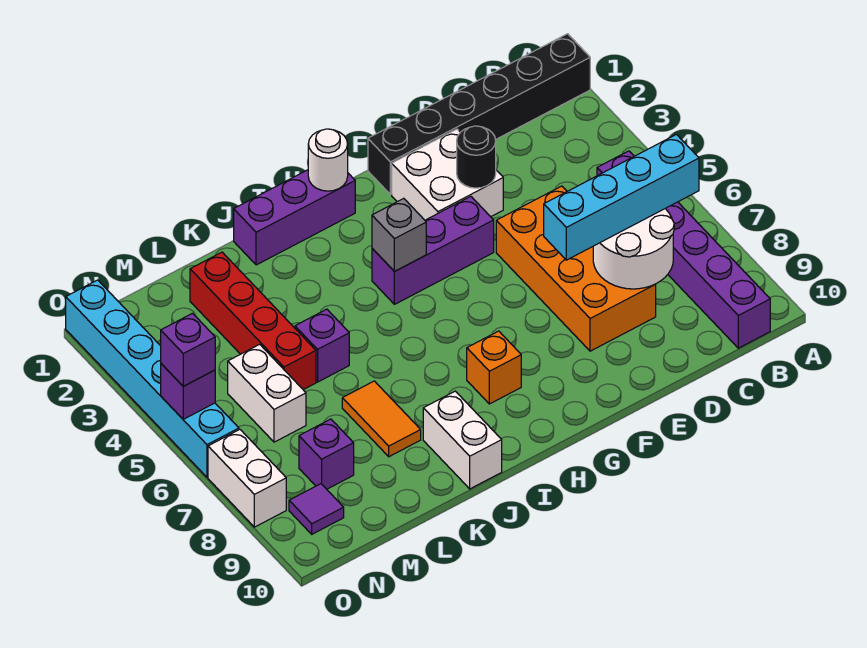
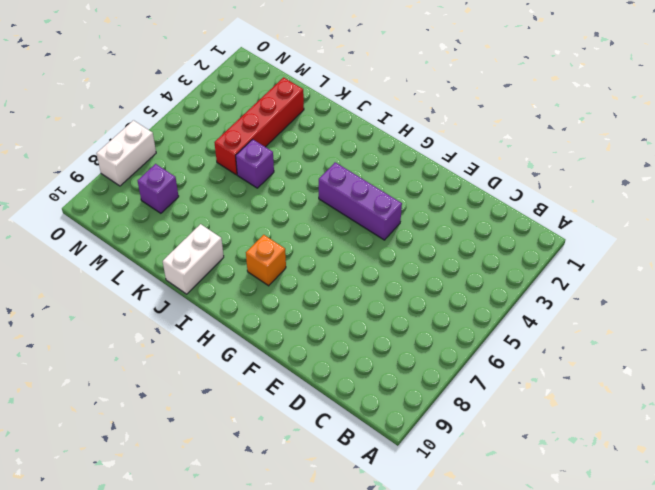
none -> black brick A1:F1 level 1
none -> purple brick B5:B10 level 1
none -> orange brick D5:E8 level 1

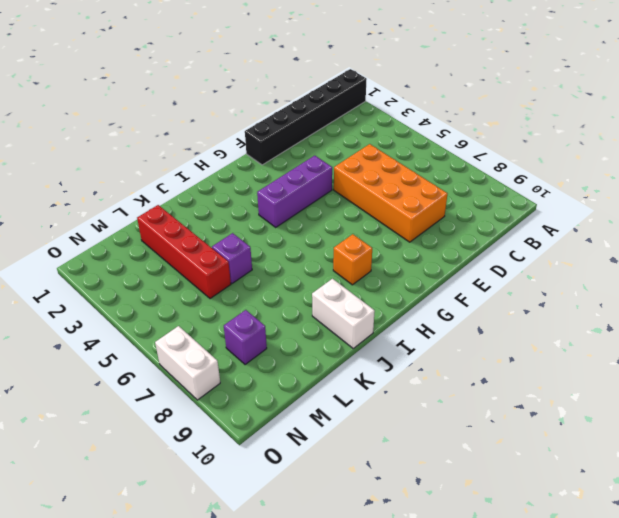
none -> purple brick B5:B10 level 1
none -> white brick E2:F3 level 1
none -> purple brick H1:J1 level 1

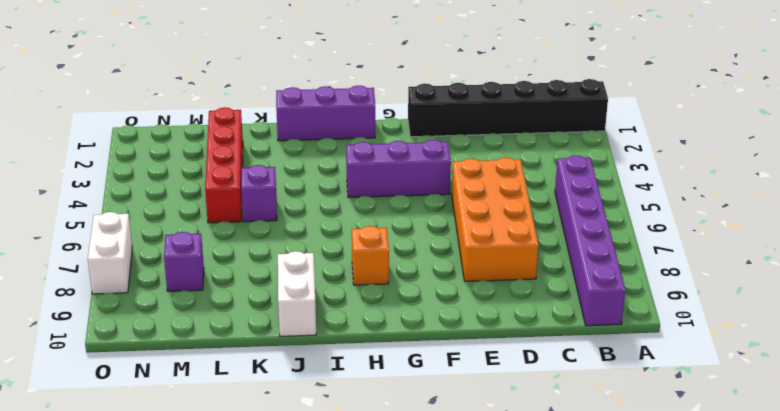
none -> white brick E2:F3 level 1
none -> orange tile K7:K8 level 1
none -> white brick M5:M6 level 1

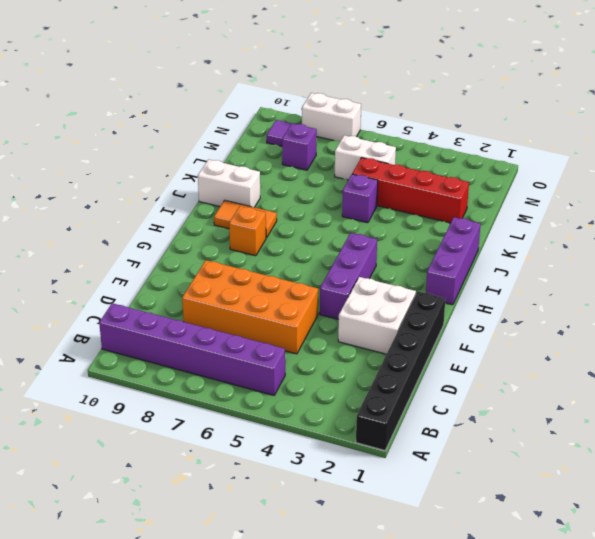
orange tile I8:I9 level 1 -> orange tile K7:K8 level 1
none -> cyan brick O1:O6 level 1
none -> white round brick C7:D8 level 2
none -> black round brick E3 level 2

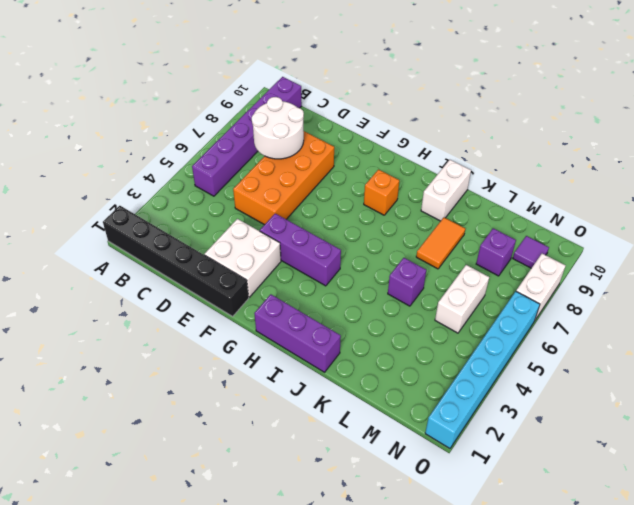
none -> red brick L2:L5 level 1
none -> black round brick E3 level 2
none -> white round brick H1 level 2

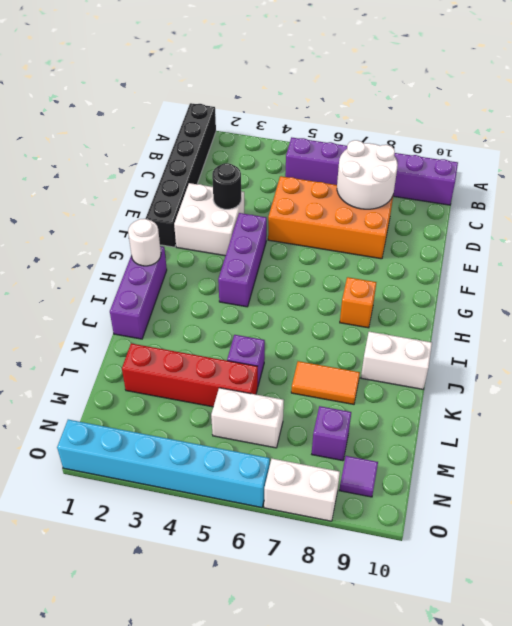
none -> grey brick H4 level 2
none -> purple brick O5 level 2
none -> cyan brick B7:E7 level 3

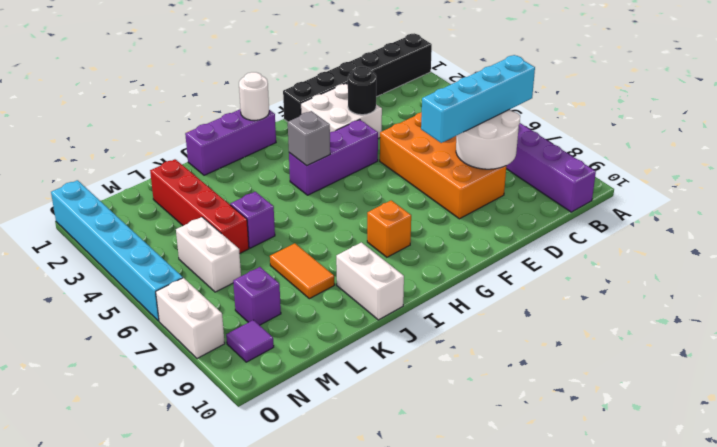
none -> purple brick O5 level 2
none -> purple brick O5 level 3

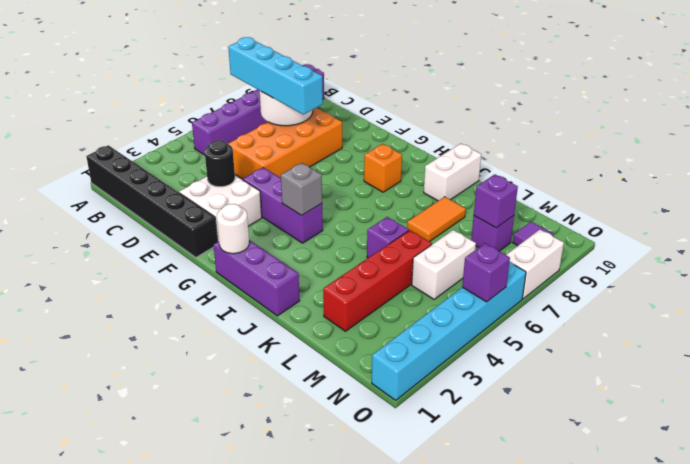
purple brick M8 level 2 -> purple brick O5 level 3

